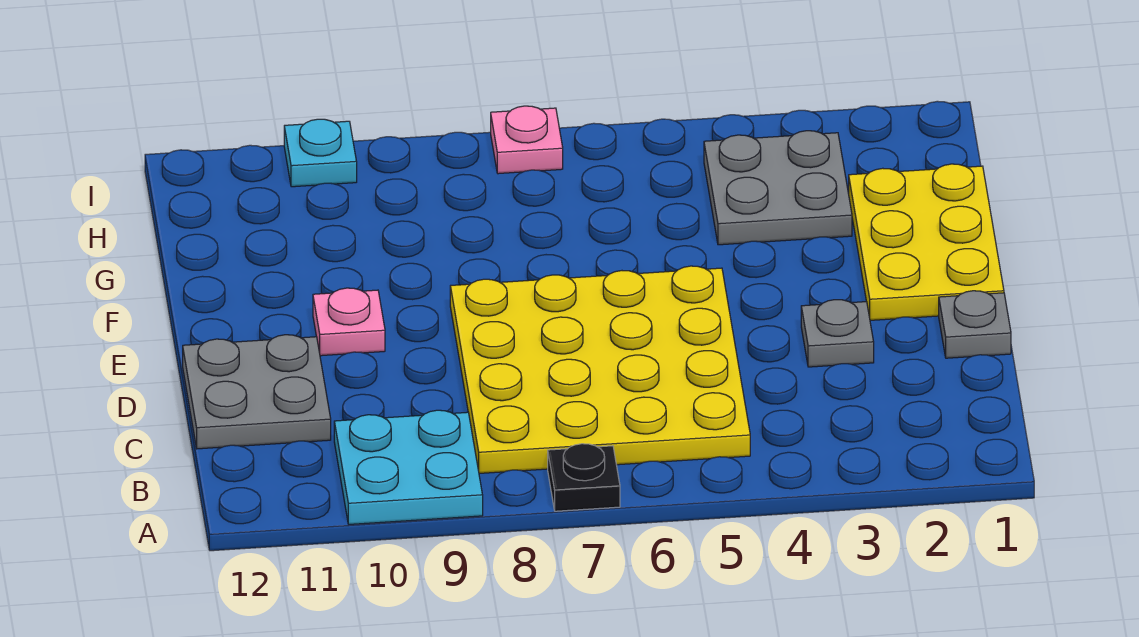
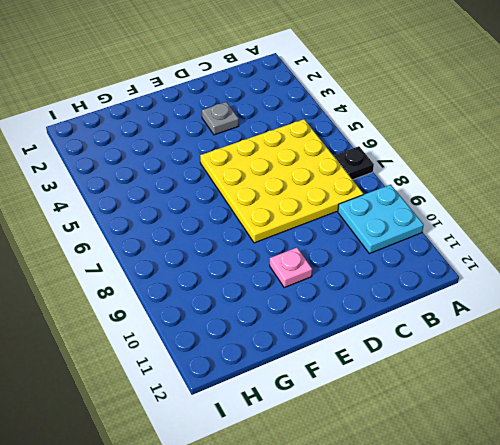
none -> grey plate C11:D12 level 1
none -> grey plate D1 level 1

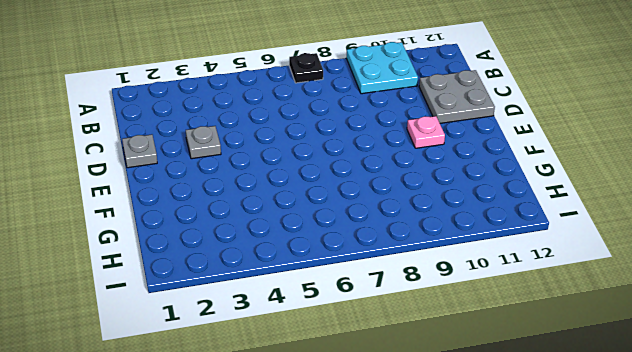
none -> yellow plate B5:E8 level 1
none -> yellow plate E1:G2 level 1

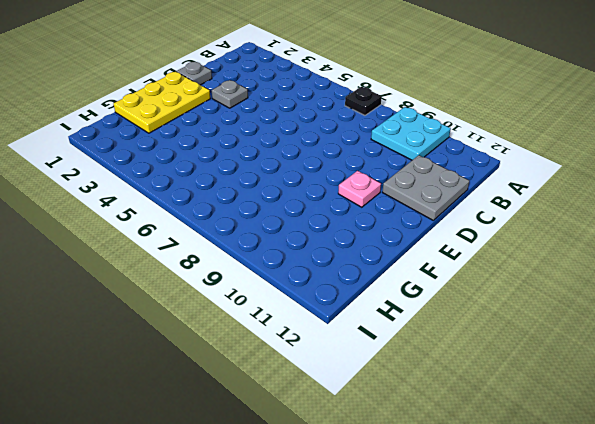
none -> yellow plate B5:E8 level 1
none -> grey plate G3:H4 level 1

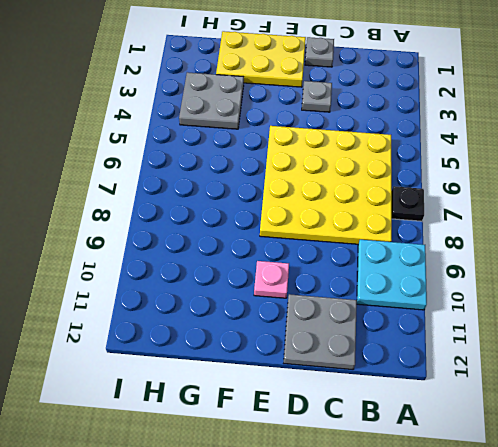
none -> pink plate I7 level 1
none -> cyan plate I10 level 1

